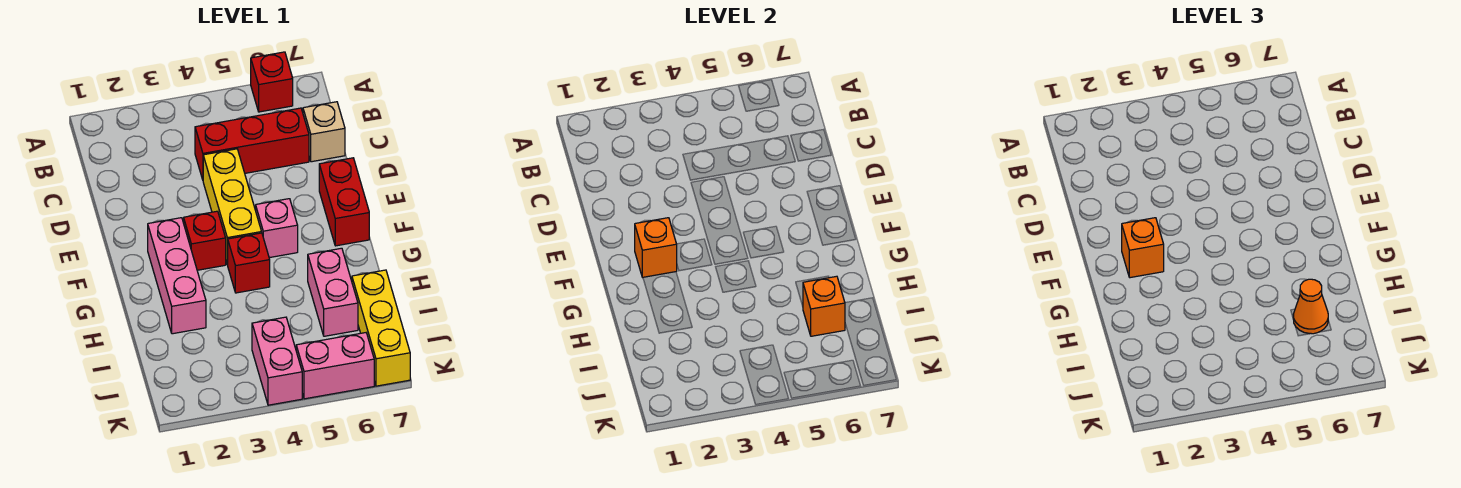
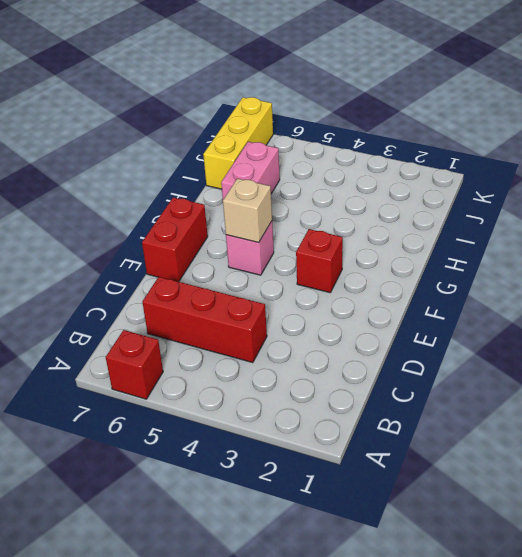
tan brick F5 level 2 -> tan brick C7 level 1
none -> yellow brick D4:F4 level 1
none -> pink brick F2:H2 level 1
none -> red brick G4 level 1

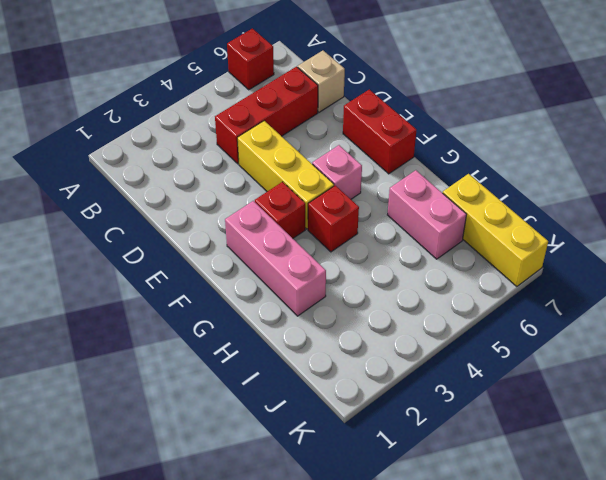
none -> pink brick J4:K4 level 1
none -> pink brick K5:K6 level 1
none -> orange brick F2 level 2

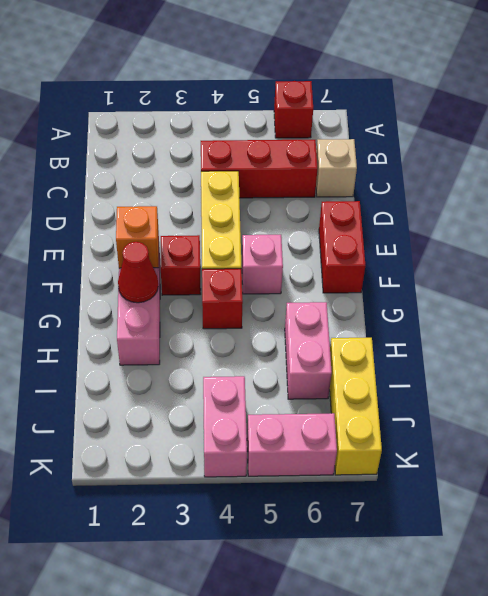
red cone G2 level 2 -> none
none -> orange brick I6 level 2
none -> orange brick F2 level 3
none -> orange cone I6 level 3

